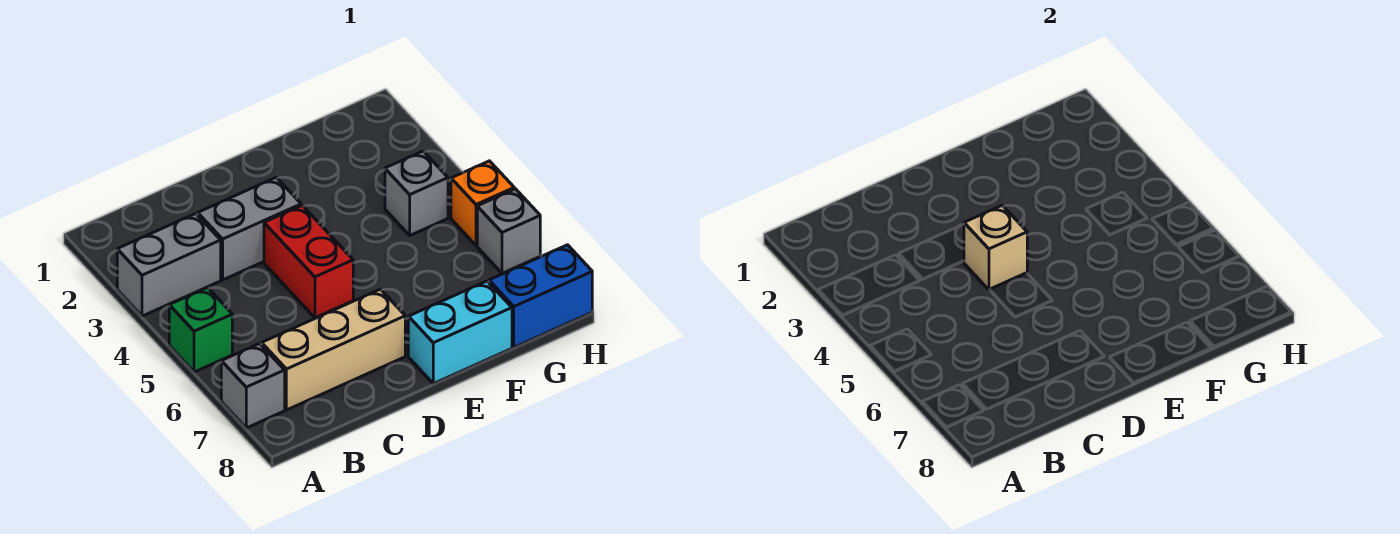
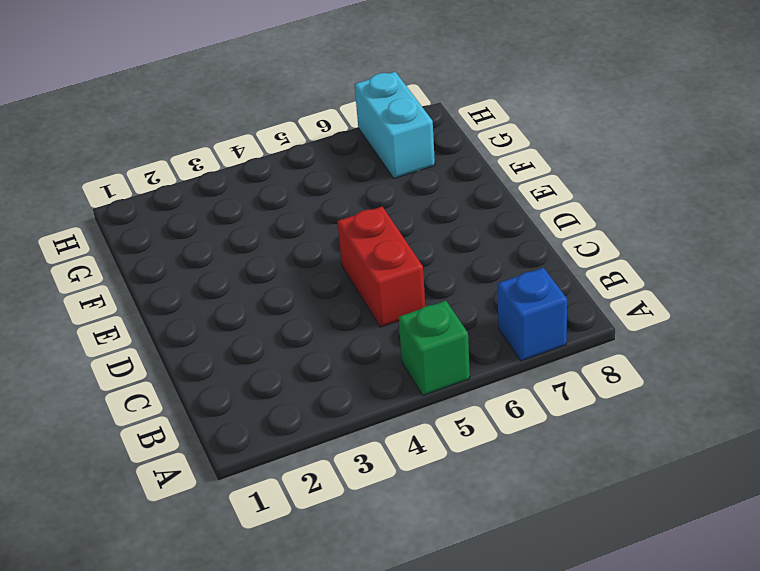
blue brick A7 level 1 -> grey brick A7 level 1
red brick C5:D5 level 1 -> red brick D4:D5 level 1
cyan brick G7:H7 level 1 -> cyan brick E8:F8 level 1
none -> grey brick A3:B3 level 1
none -> tan brick B7:D7 level 1
none -> grey brick C3:D3 level 1

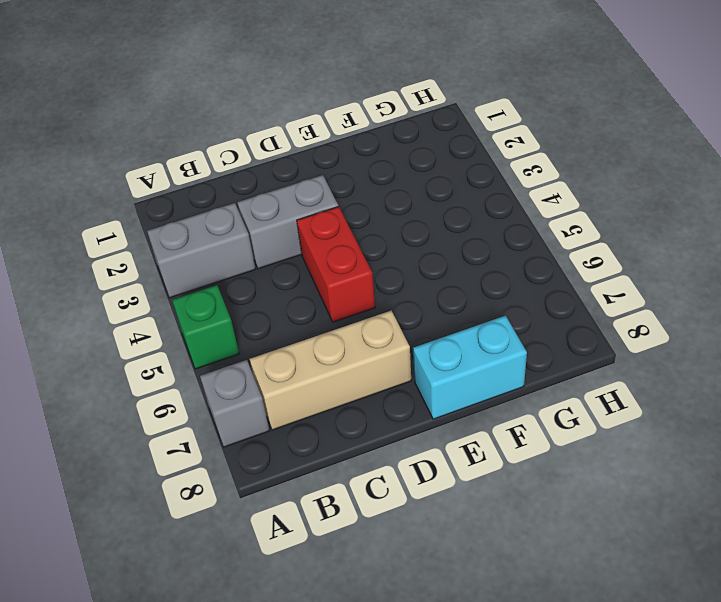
none -> grey brick G4 level 1
none -> blue brick G8:H8 level 1
none -> orange brick H5 level 1

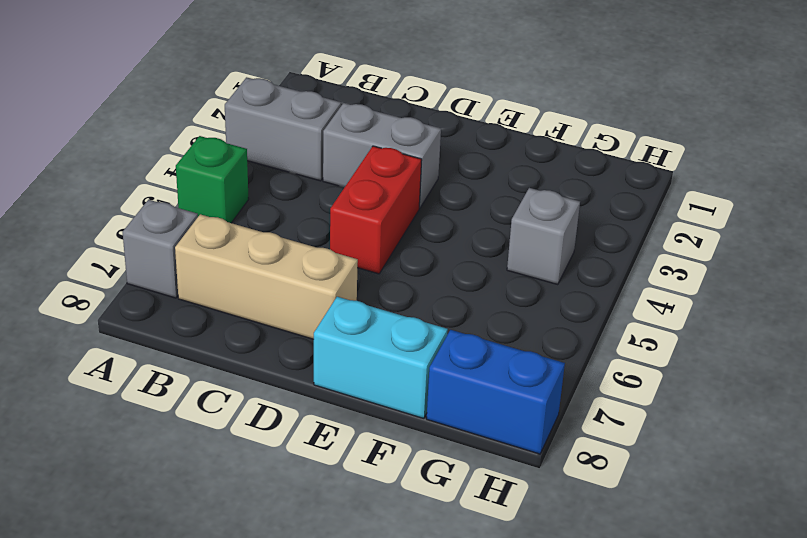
none -> orange brick H5 level 1
none -> grey brick H6 level 1
none -> tan brick D4 level 2

